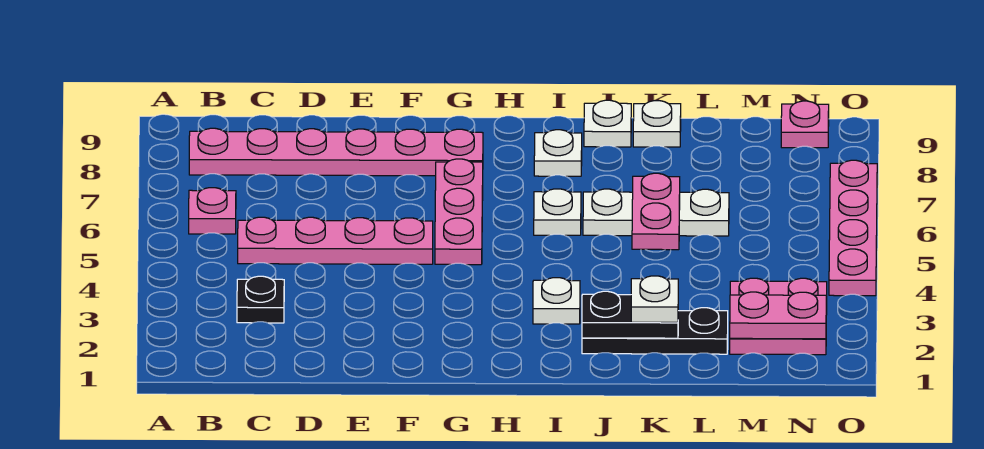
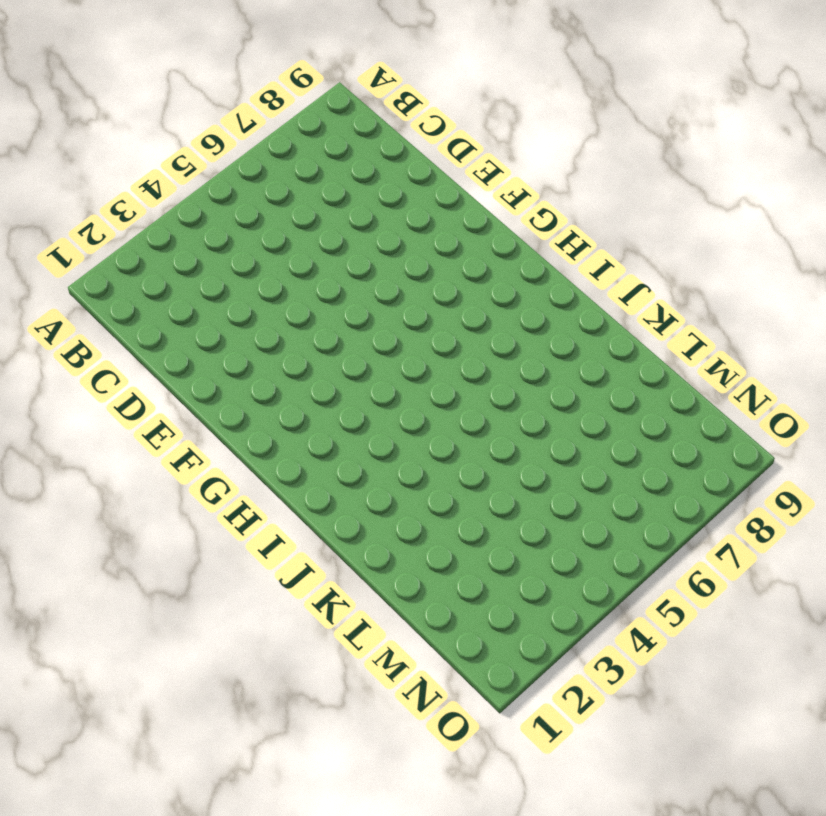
none -> pink plate B6 level 1
none -> pink plate B8:G8 level 1
none -> black plate C3 level 1

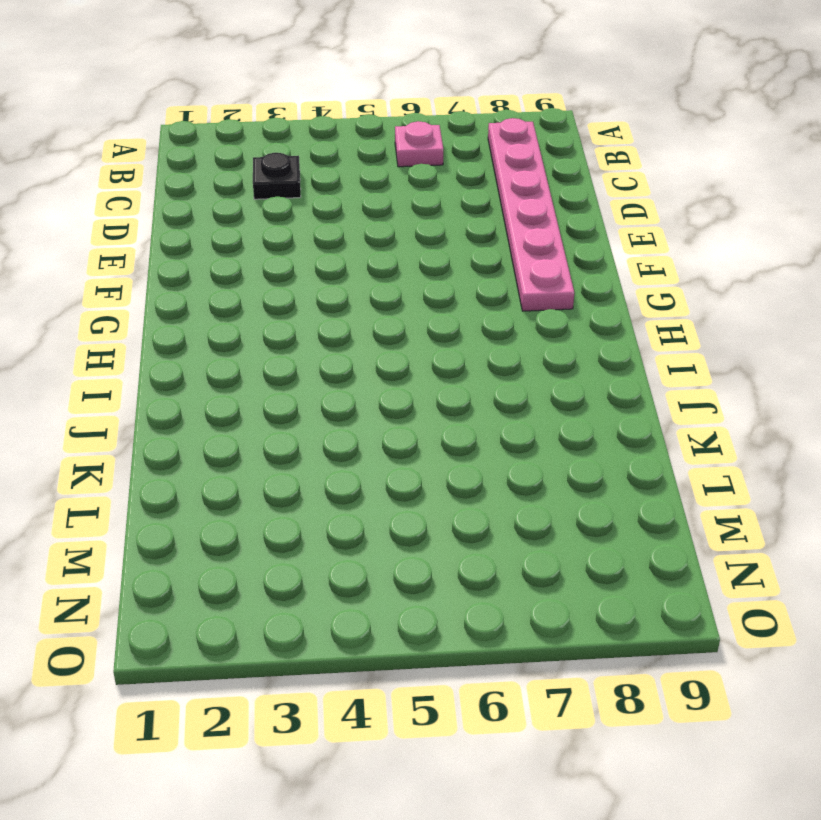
none -> pink plate C5:F5 level 1
none -> pink plate G5:G7 level 1
none -> white plate I3 level 1

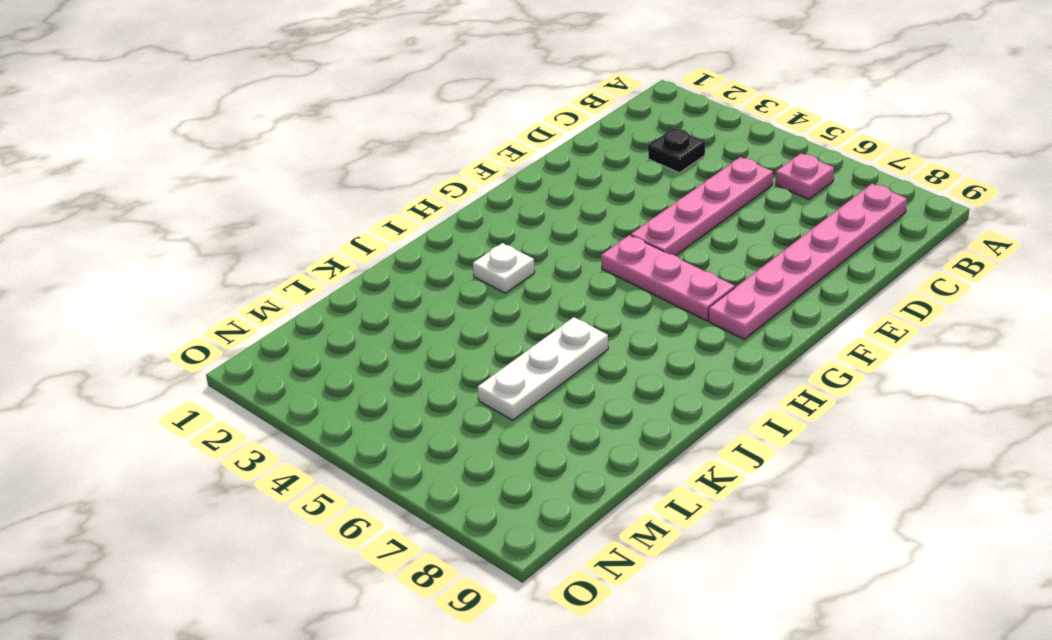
none -> white plate I6 level 1
none -> white plate I8 level 1
none -> black plate J2:L2 level 1

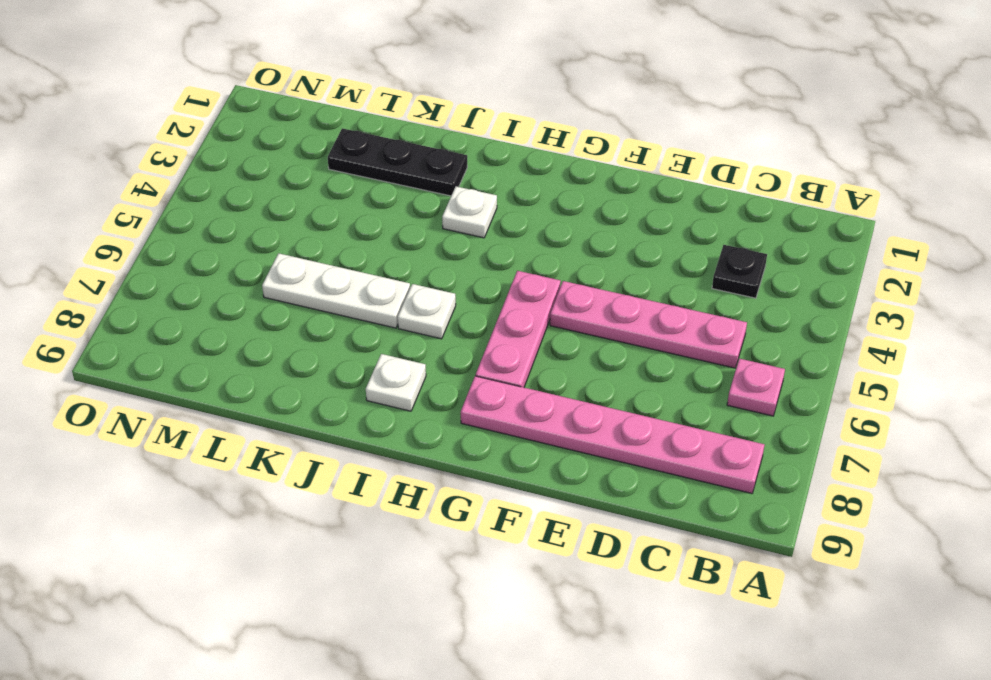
none -> white plate J9 level 1
none -> white plate K9 level 1
none -> pink plate M2:N3 level 1

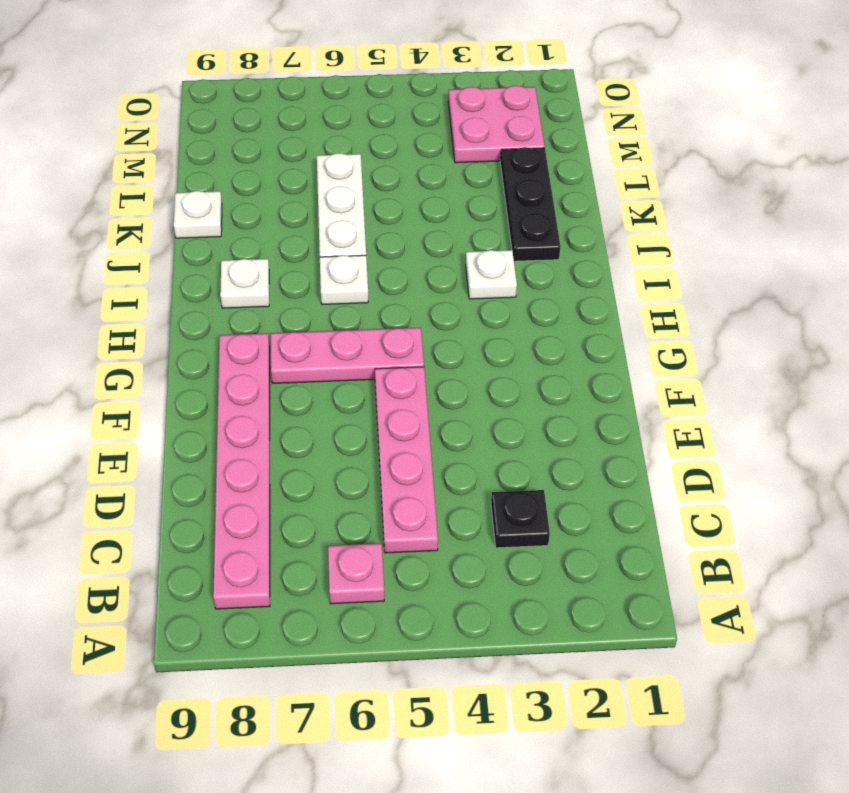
none -> white plate J9 level 1
none -> pink plate N9 level 1
none -> pink plate O4:O7 level 1

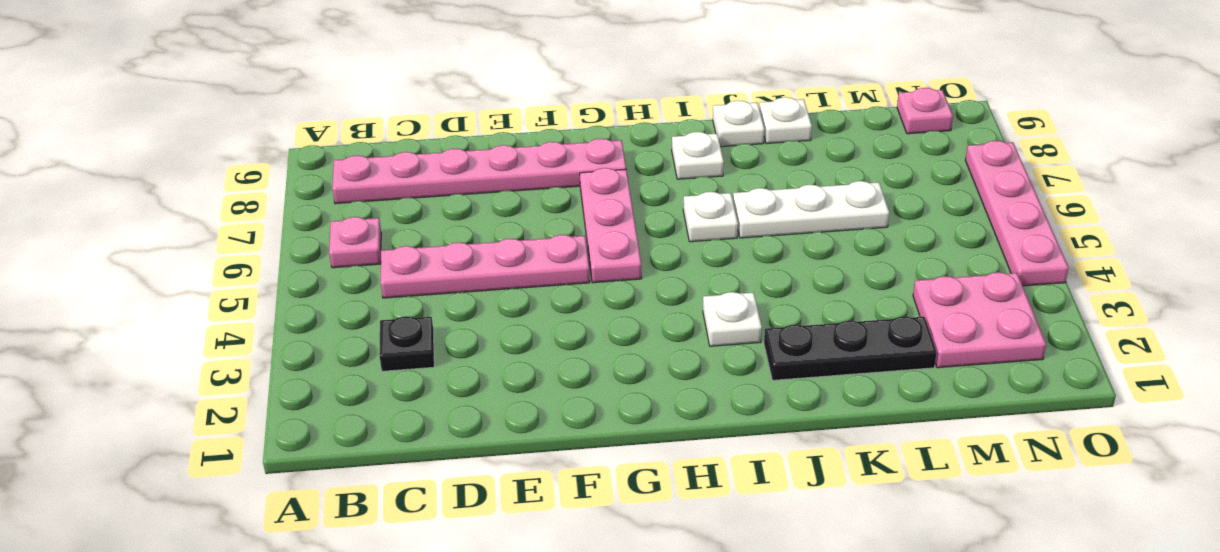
none -> black plate J2:K2 level 2
none -> pink plate K5:K6 level 2
none -> pink plate M2:N2 level 2

